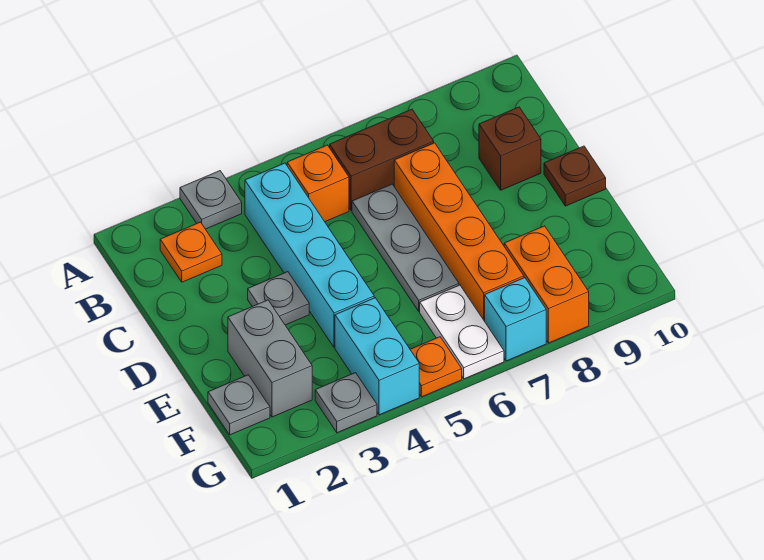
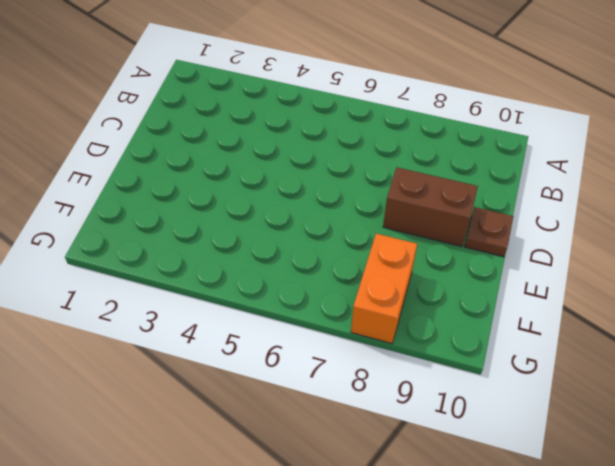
brown brick D8:D9 level 1 -> brown brick B6:B7 level 1
none -> grey plate A3 level 1
none -> orange plate B2 level 1
none -> cyan brick B4:E4 level 1

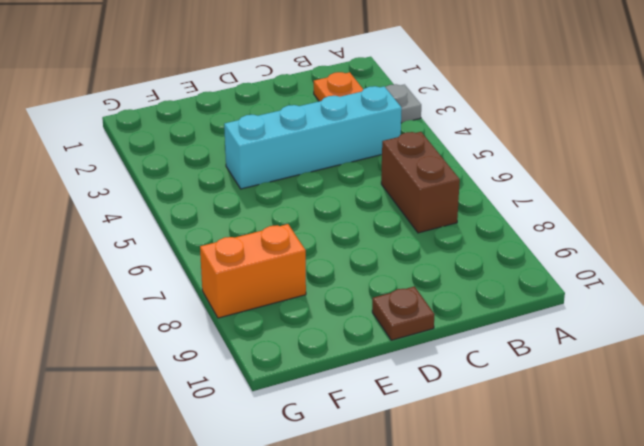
none -> orange brick B5 level 1
none -> grey plate C6:E6 level 1
none -> orange brick C7:F7 level 1

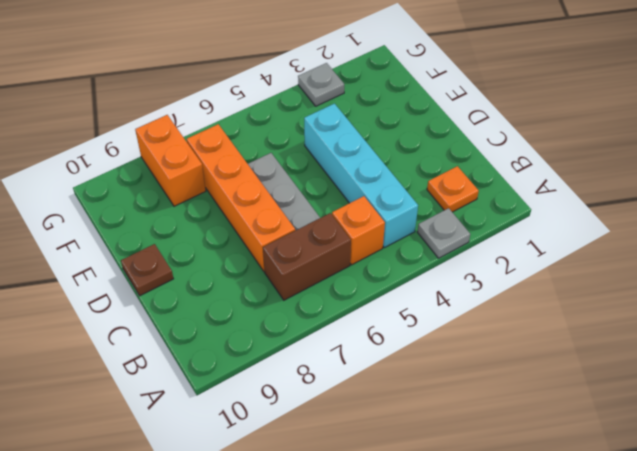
none -> brown brick C9 level 1
none -> grey plate D3 level 1
none -> grey brick E2:F2 level 1

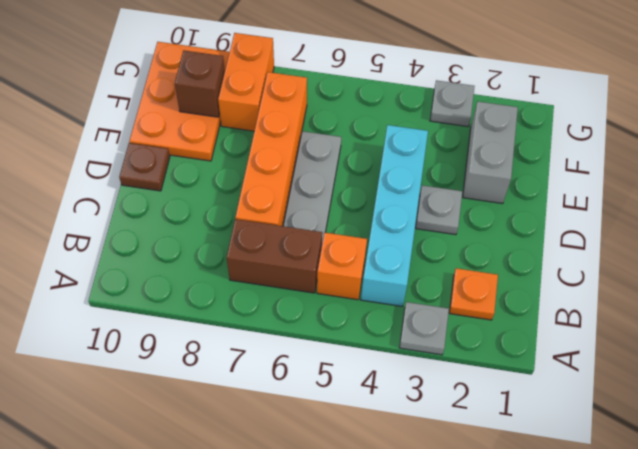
orange plate E9:G10 level 1 -> none
brown brick F9 level 2 -> brown brick C9 level 1
none -> grey plate F1 level 1
none -> cyan brick F4:G4 level 1
none -> white plate F6:G6 level 1

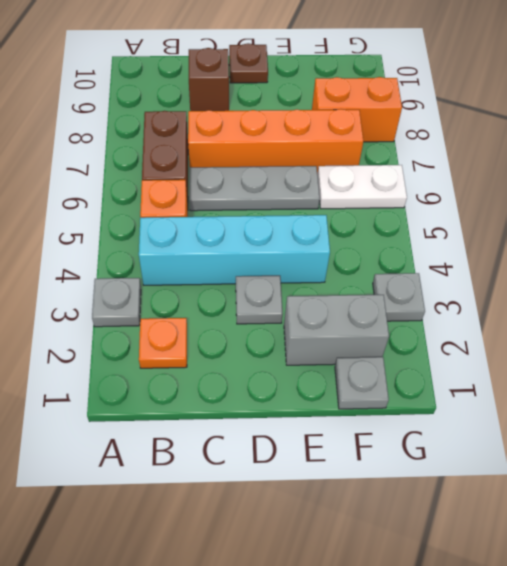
none -> cyan brick F4:G4 level 1
none -> orange plate G5 level 1
none -> cyan brick G7 level 1

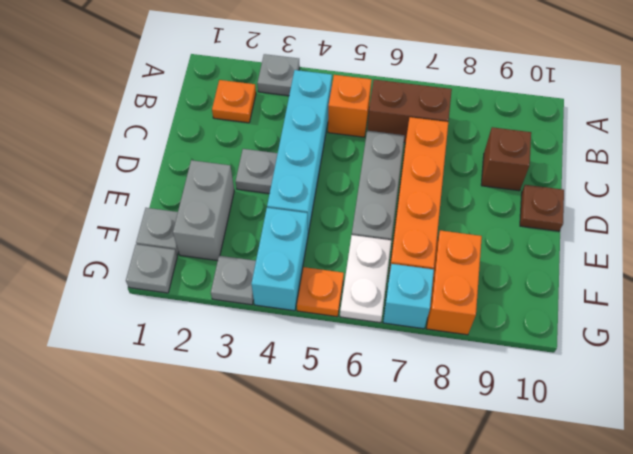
grey plate G1 level 1 -> none

